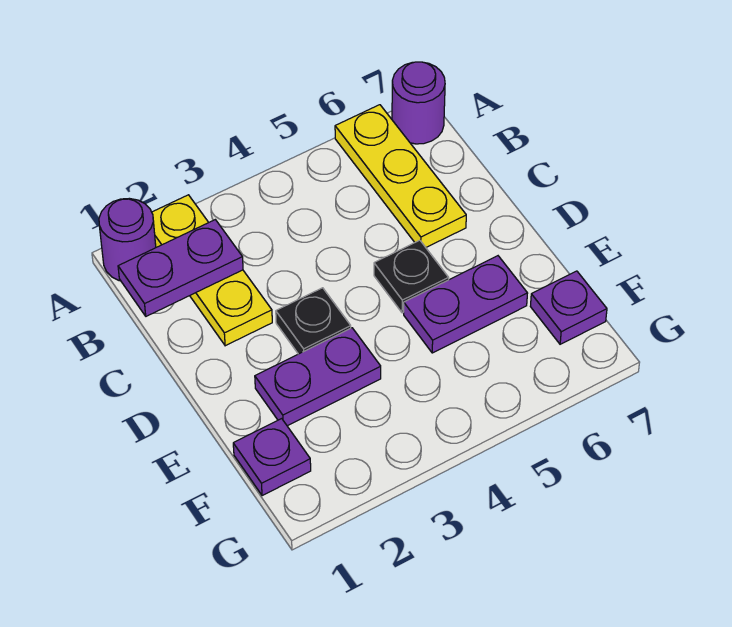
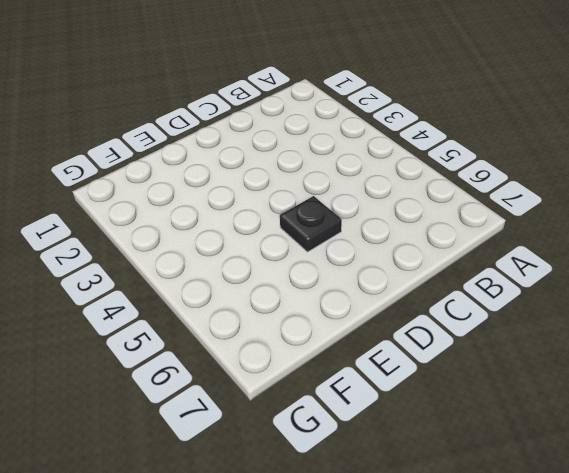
none -> purple round brick A1 level 1
none -> yellow plate A2:C2 level 1

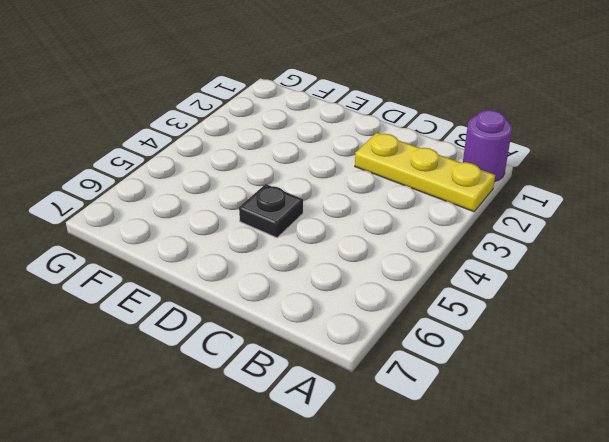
none -> yellow plate A6:C6 level 1
none -> purple round brick A7 level 1

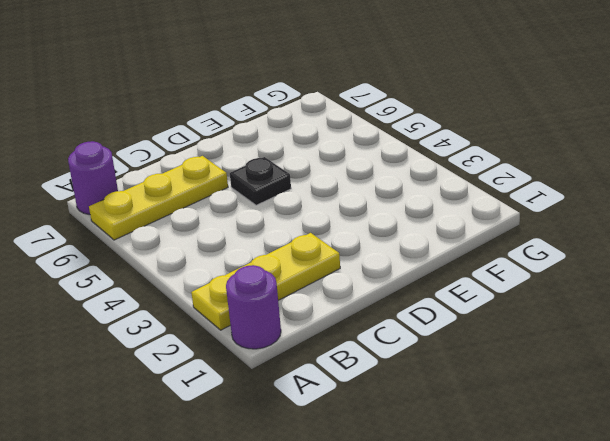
none -> black plate D3 level 1
none -> purple plate E2:E3 level 1

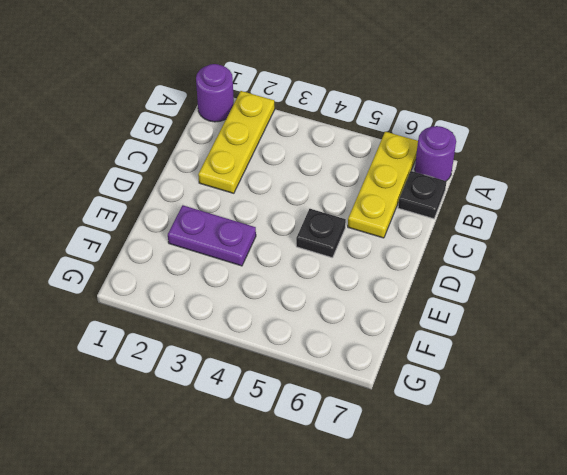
black plate B7 level 1 -> black plate D3 level 1
none -> purple plate E5:E6 level 1
none -> purple plate F1 level 1

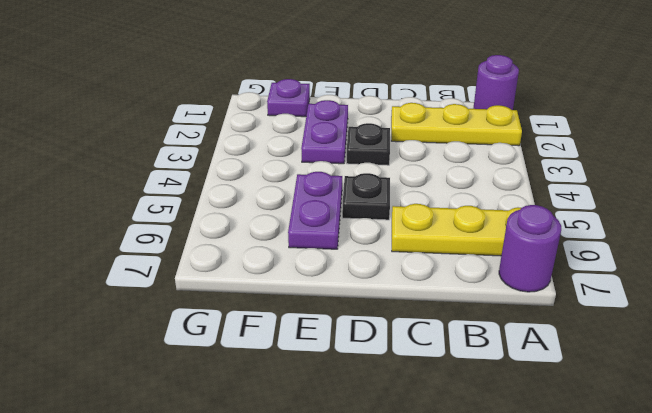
none -> purple plate F7 level 1
none -> purple plate B1:B2 level 2

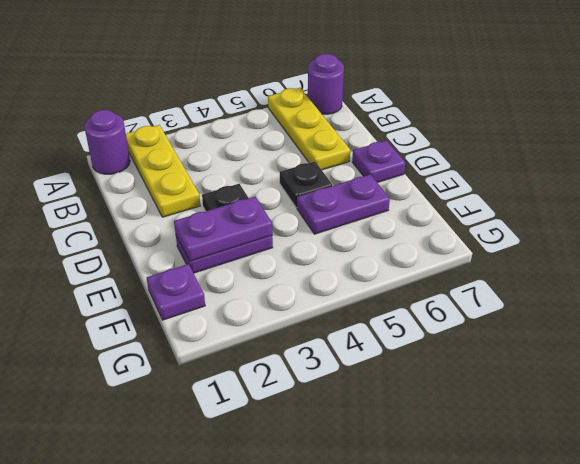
purple plate D7 level 1 -> purple plate F7 level 1
purple plate E2:E3 level 2 -> purple plate B1:B2 level 2

